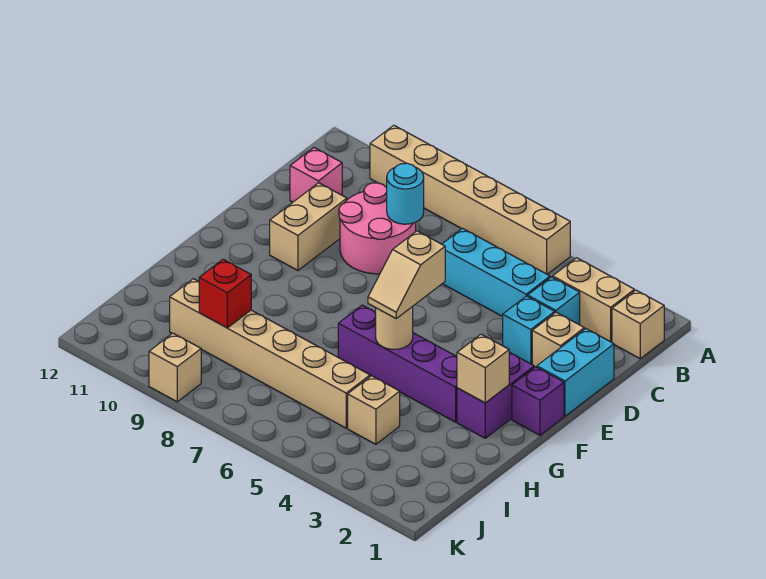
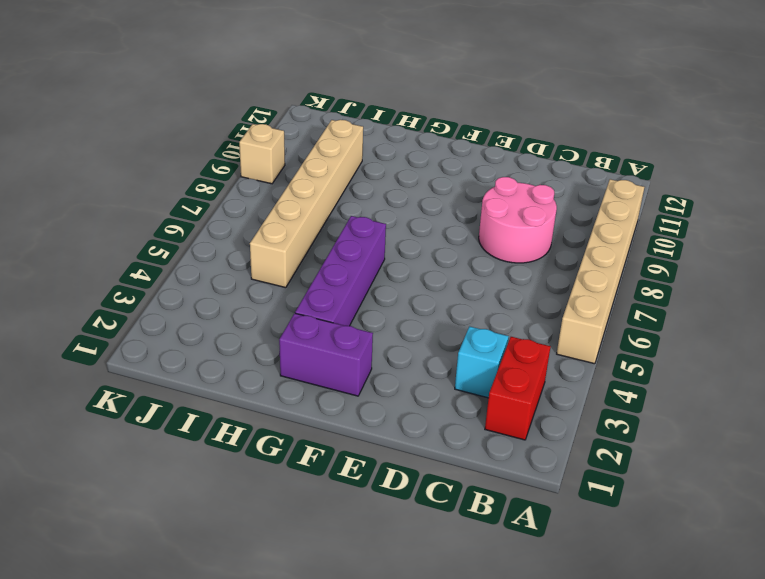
red brick B2:B3 level 1 -> tan brick B2:B3 level 1
none -> tan brick B1 level 1
none -> cyan brick C4:C6 level 1
none -> pink brick C11 level 1

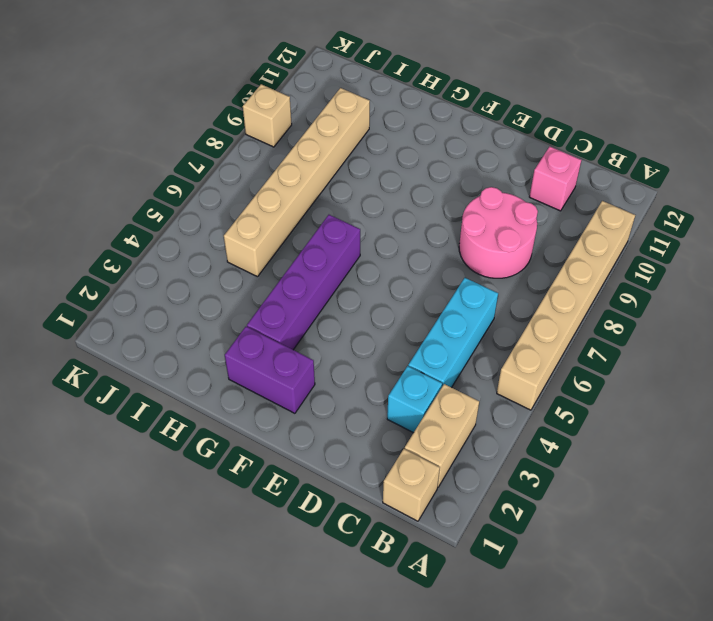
none -> cyan brick D1:E1 level 1
none -> tan brick D2 level 1
none -> cyan brick D3 level 1

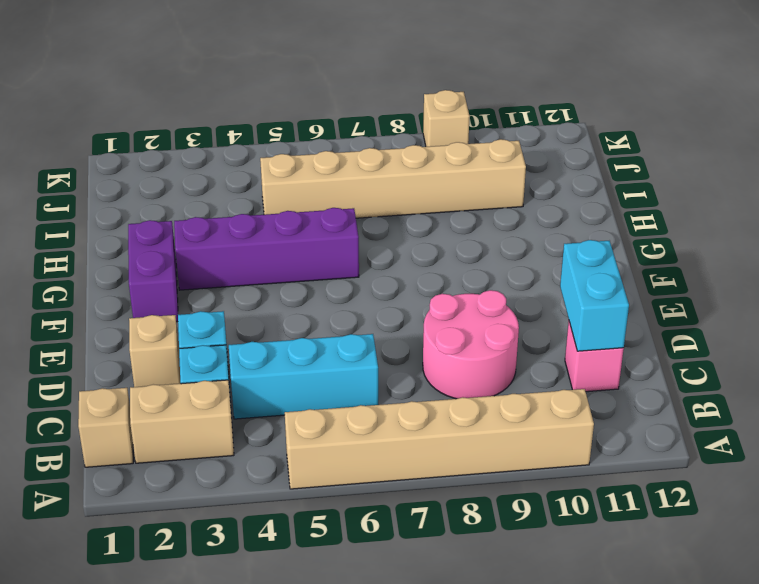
cyan brick C11:D11 level 2 -> cyan brick D1:E1 level 1
none -> tan brick D10:E10 level 1
none -> purple brick F1 level 1
none -> tan brick I4 level 1

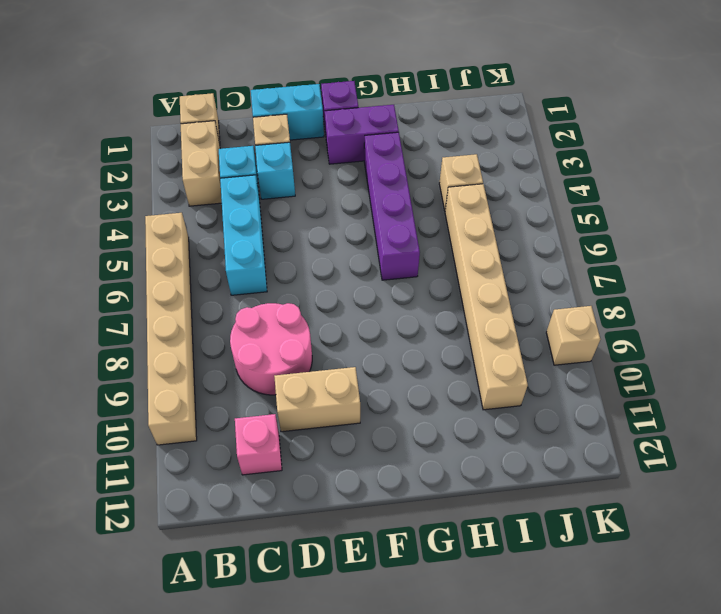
none -> cyan round brick C8 level 2
none -> tan brick G2 level 2
none -> tan round brick G5 level 2

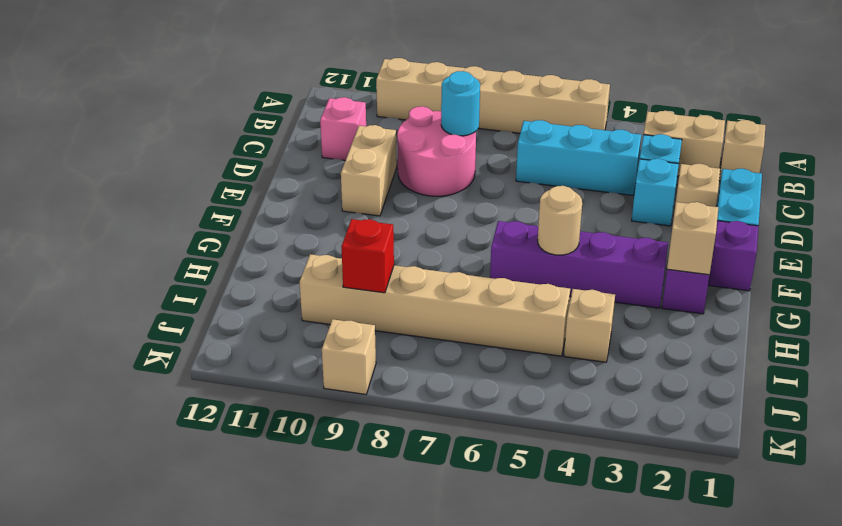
none -> tan slope F5:G5 level 3 top F

